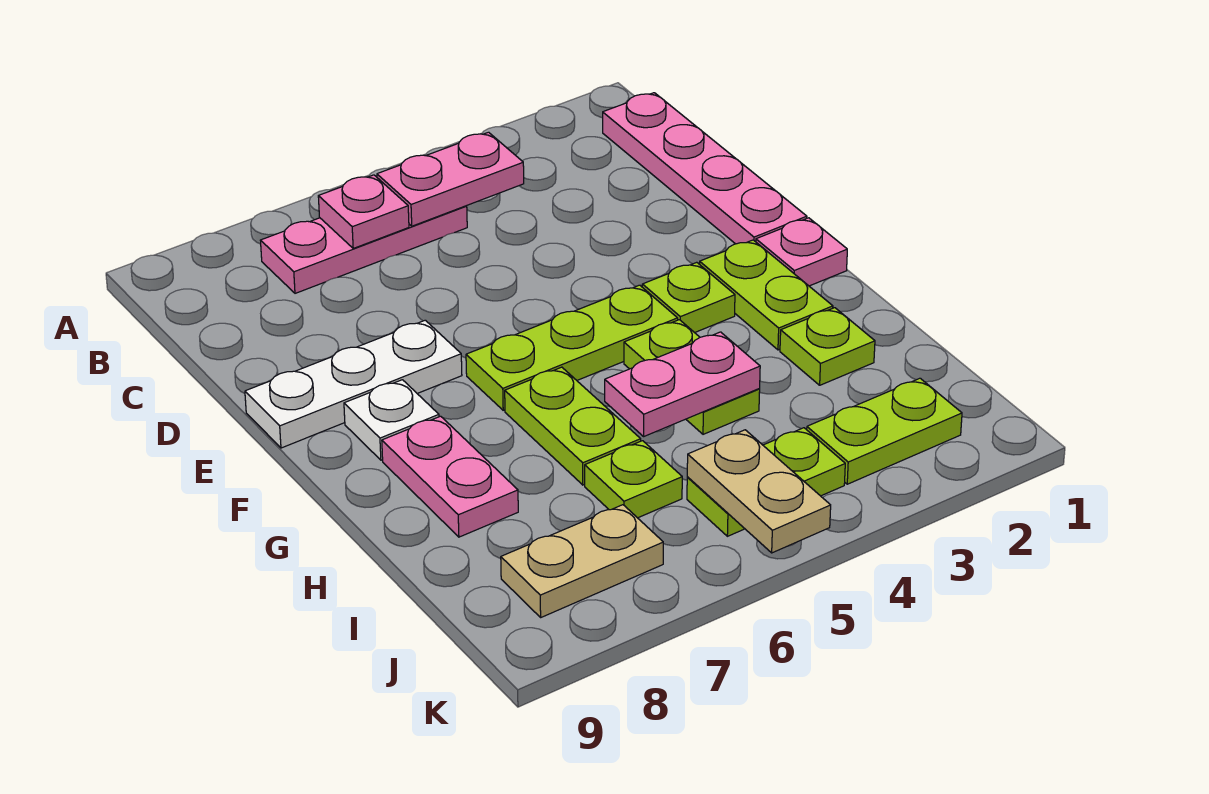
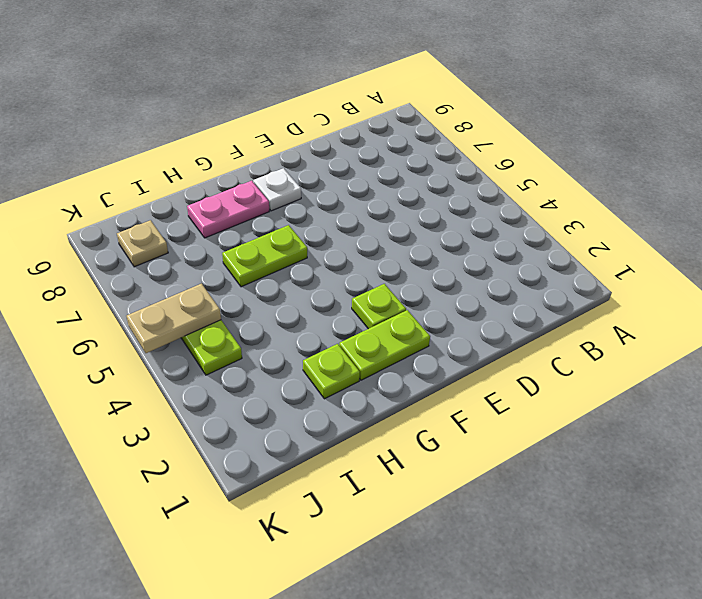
tan plate J8 level 1 -> tan plate J7:J8 level 1
none -> pink plate B1:E1 level 1
none -> pink plate B5:B7 level 1
none -> white plate E7:E9 level 1

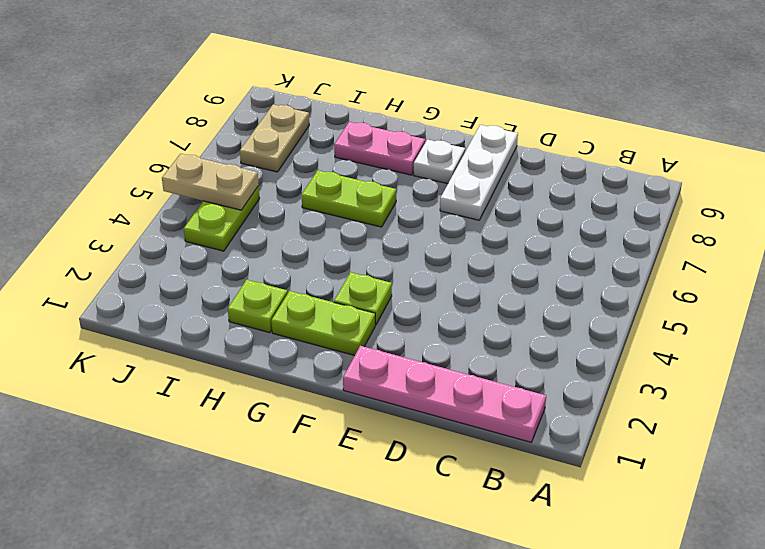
none -> pink plate B5:B7 level 1
none -> pink plate F1 level 1
none -> lime plate F4:F6 level 1

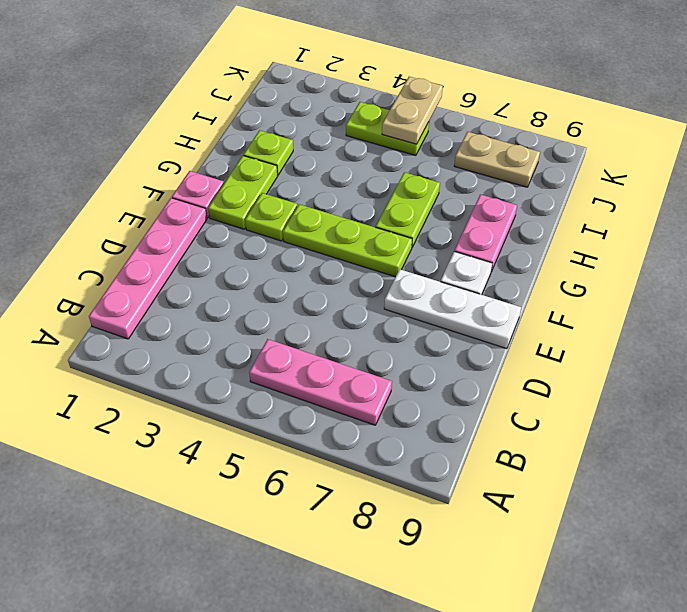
none -> lime plate G4:H4 level 1
none -> lime plate I6 level 1
none -> lime plate J2:J3 level 1

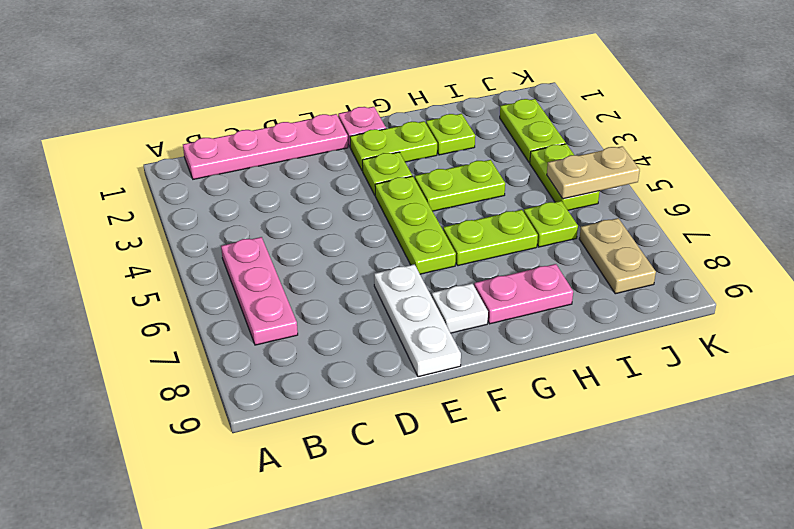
none -> pink plate B4:B5 level 2
none -> pink plate B6 level 2
none -> pink plate H4:H5 level 2

